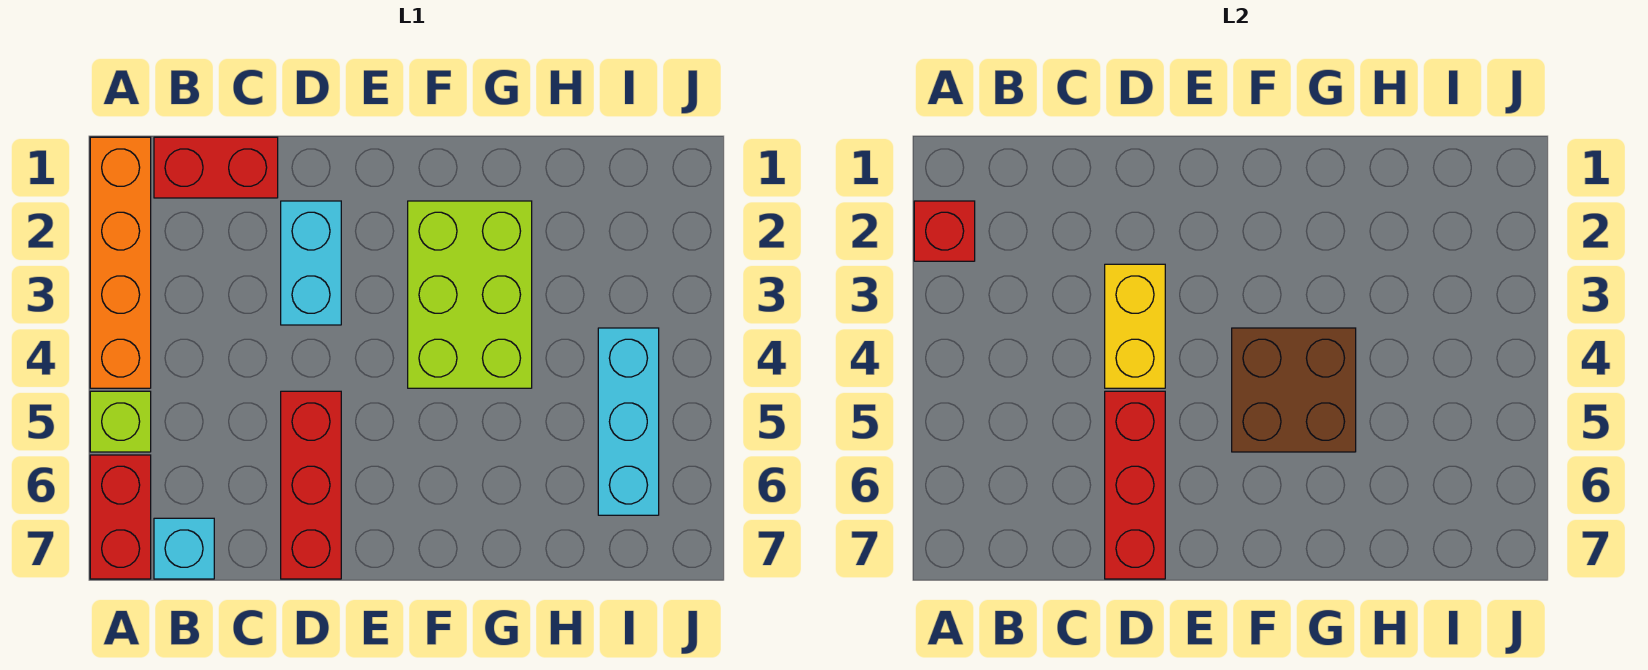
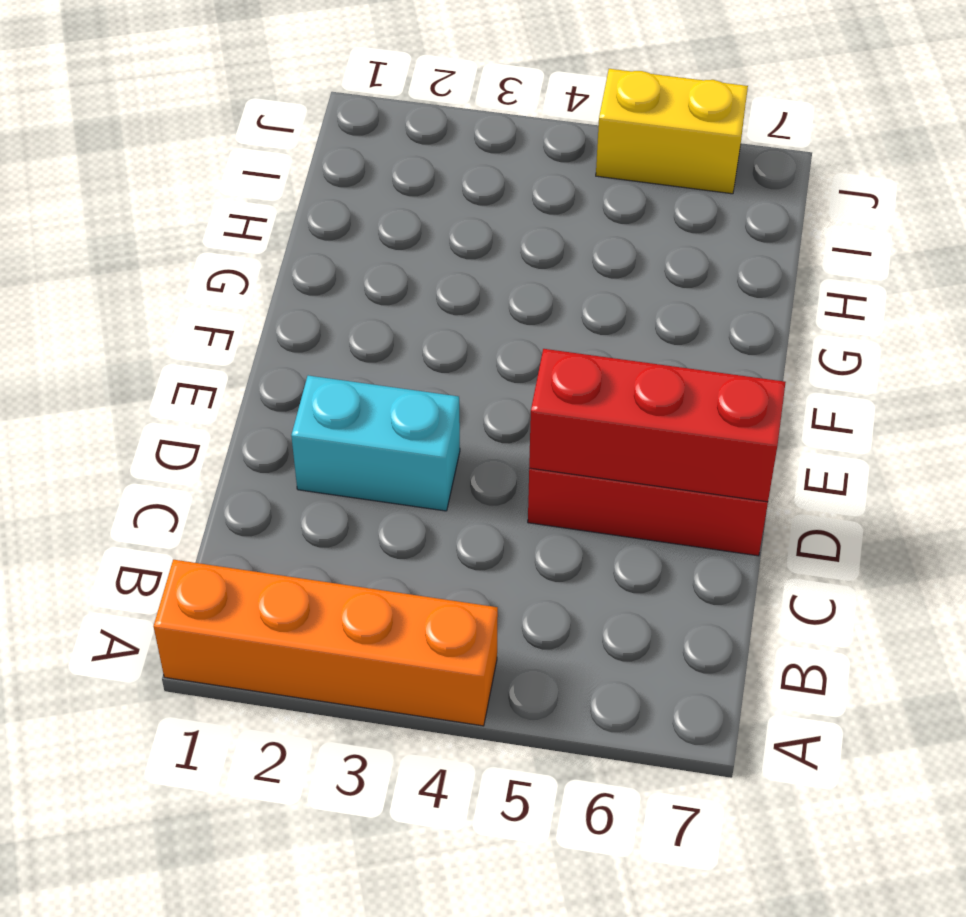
yellow brick J5:J6 level 1 -> yellow brick D3:D4 level 2
none -> lime brick A5 level 1
none -> red brick A6:A7 level 1
none -> red brick B1:C1 level 1

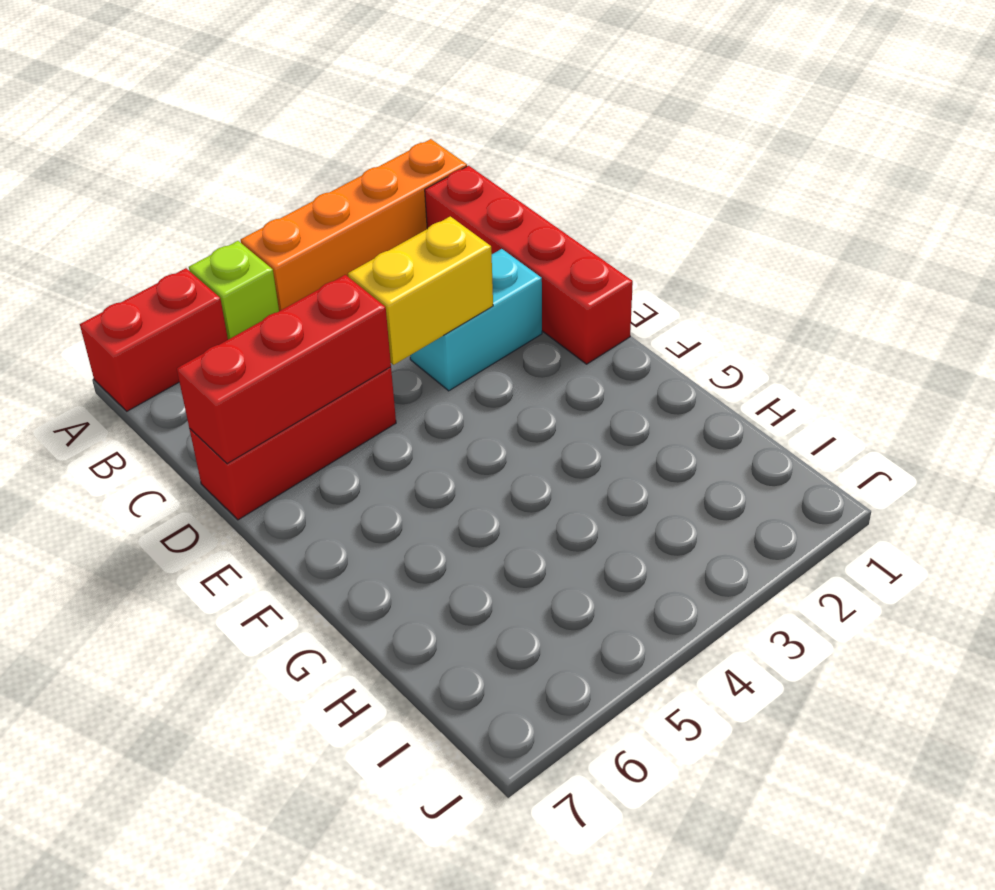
red brick B1:E1 level 1 -> red brick B1:C1 level 1
none -> cyan brick B7 level 1
none -> lime brick F2:G4 level 1
none -> cyan brick I4:I6 level 1

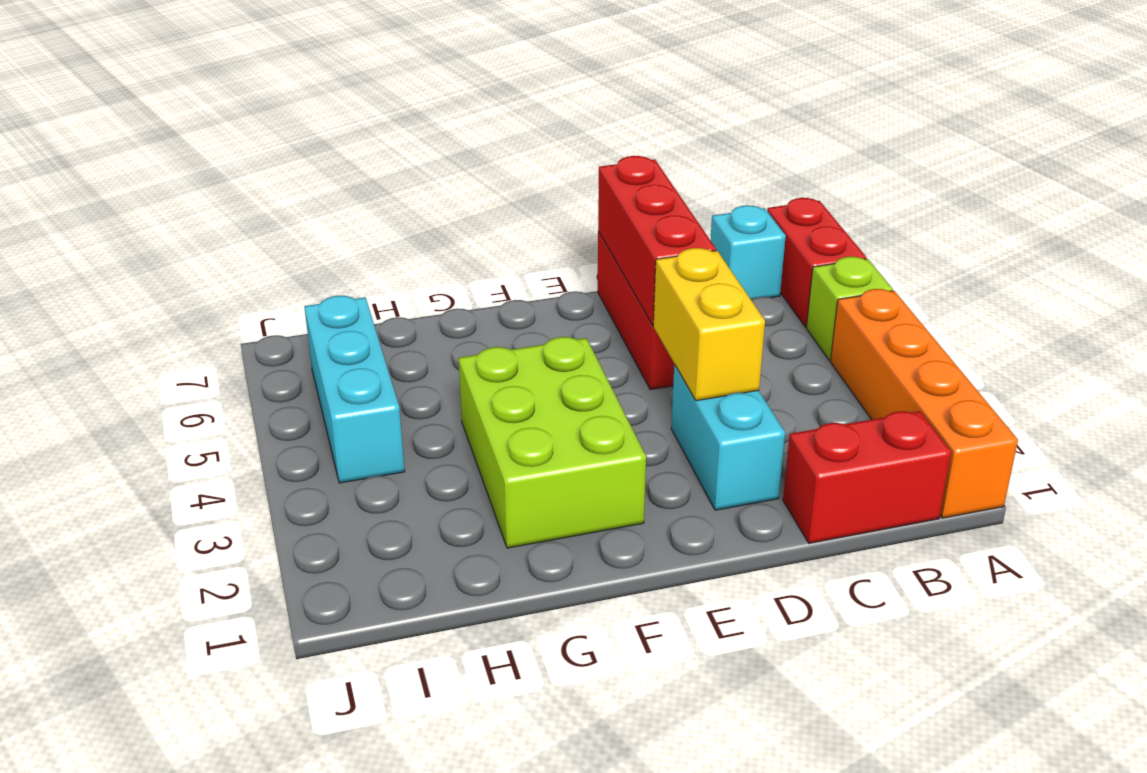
none -> red brick A2 level 2
none -> brown brick F4:G5 level 2

